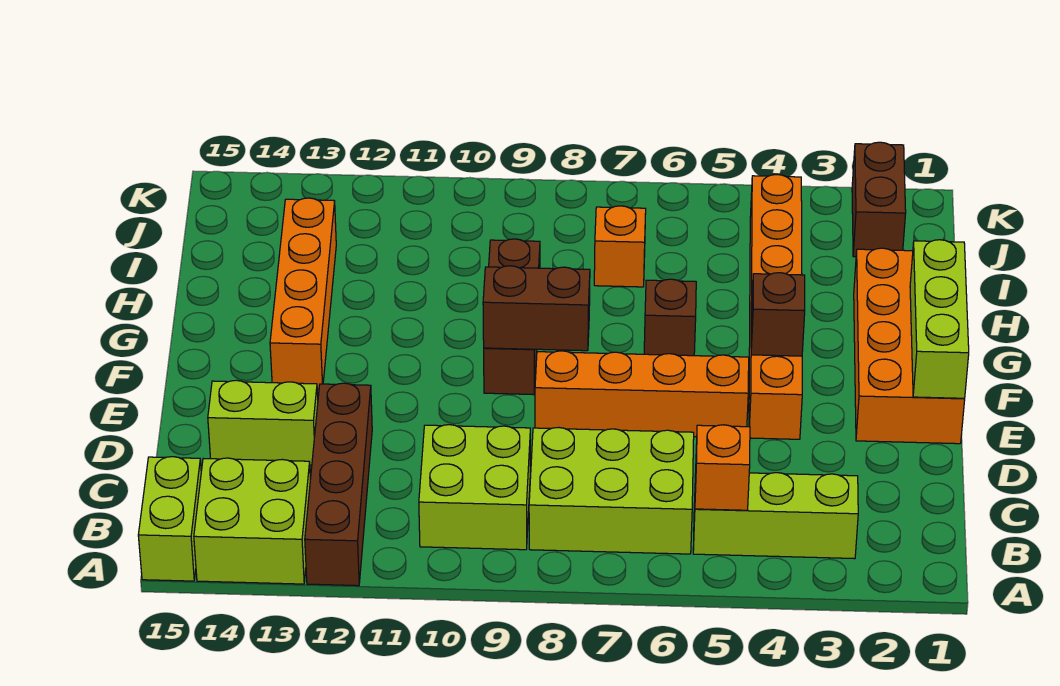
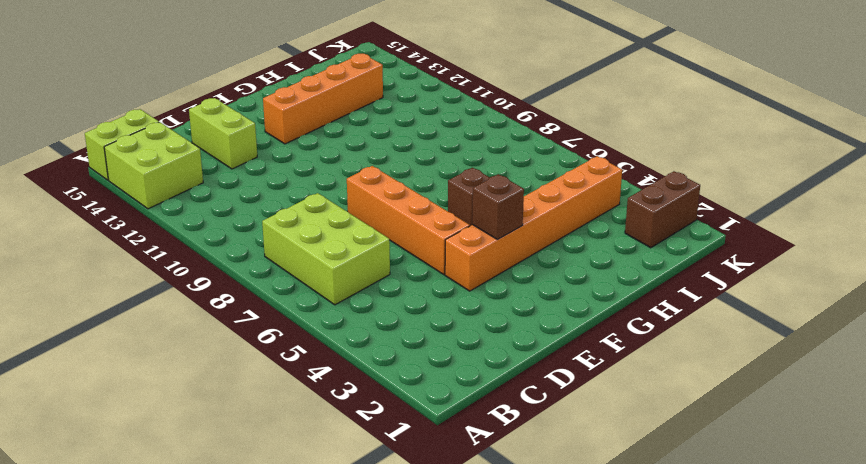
none -> brown brick A12:D12 level 1
none -> lime brick B3:B5 level 1
none -> lime brick B9:C10 level 1

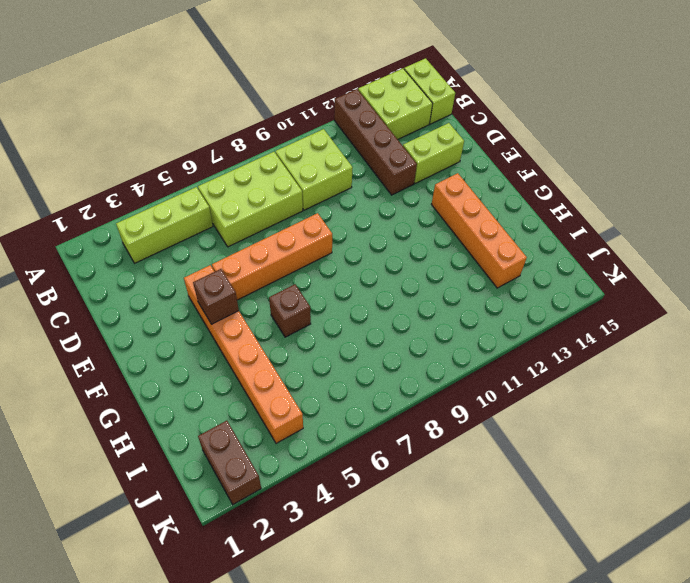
none -> orange brick E1:H2 level 1
none -> brown brick F9:H9 level 1
none -> orange brick I7 level 1

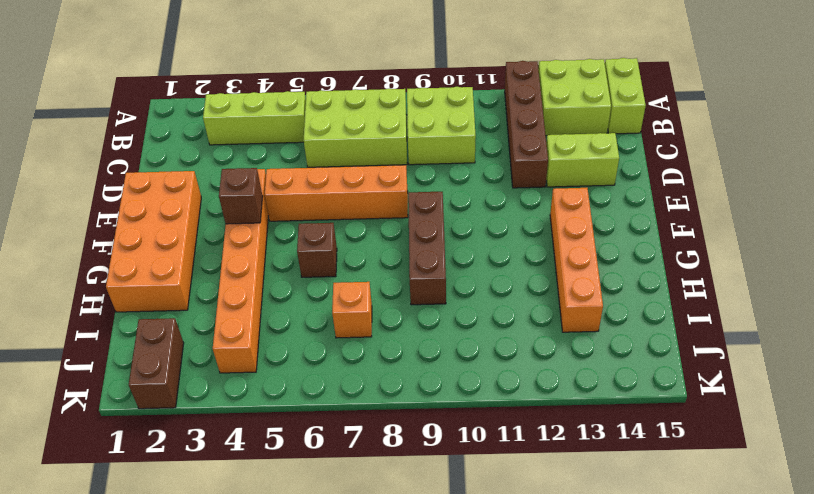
none -> orange brick B5 level 2
none -> lime brick E1:G1 level 2
none -> brown brick F8:F9 level 2

